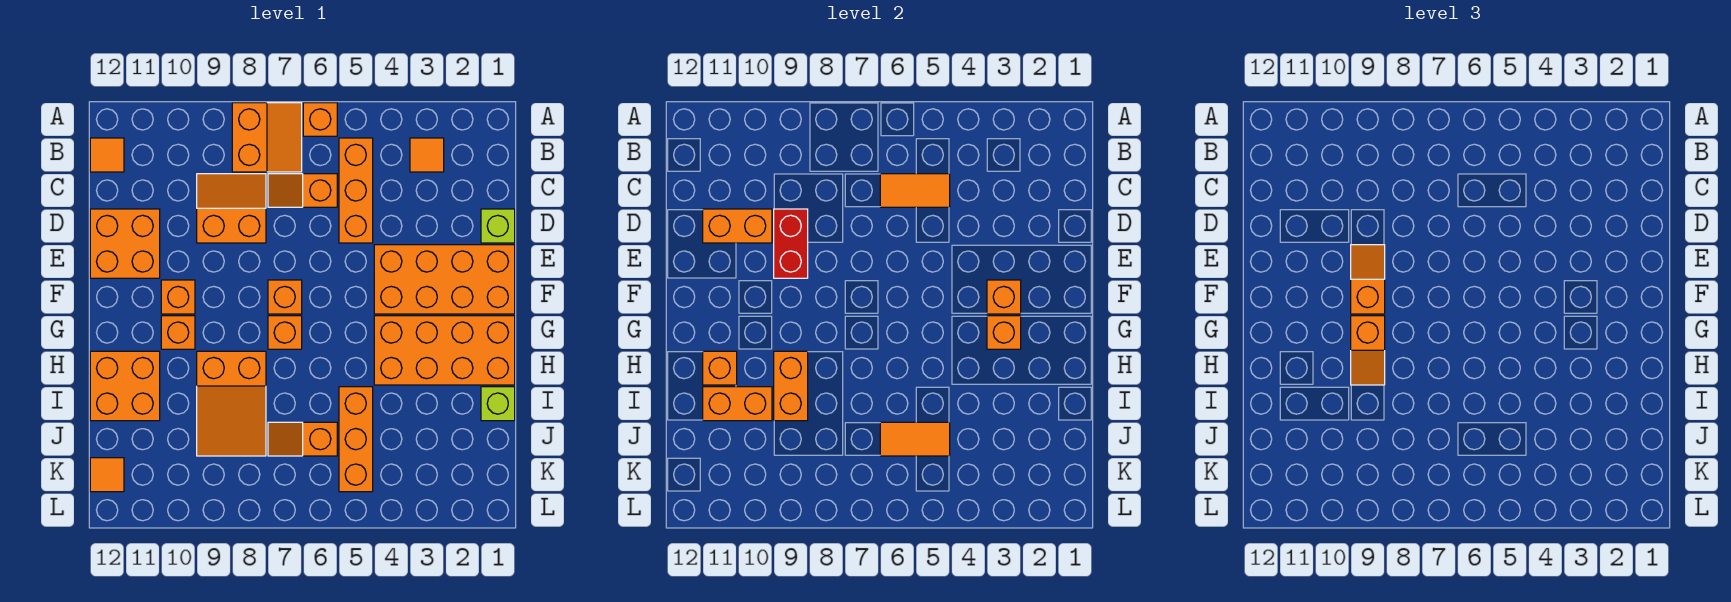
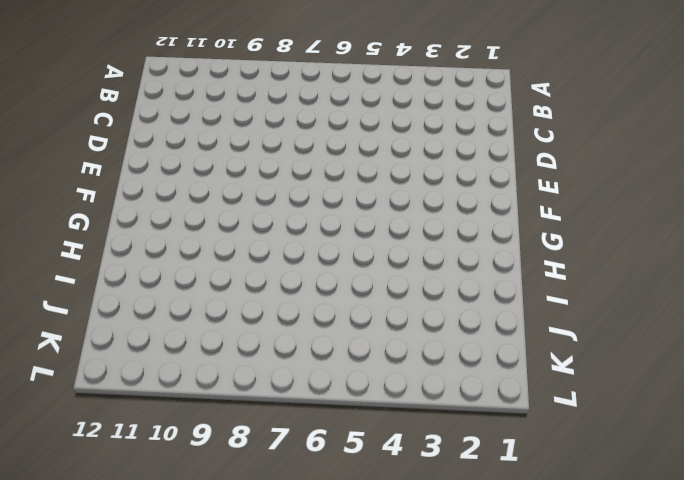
none -> orange brick A6 level 1
none -> orange slope A7:B8 level 1 top 8
none -> orange tile B3 level 1
none -> orange brick B5:D5 level 1

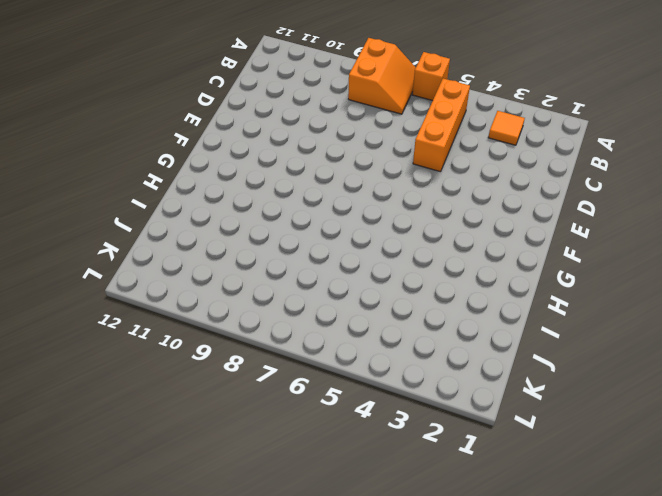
none -> orange tile B12 level 1
none -> orange slope C6:C7 level 1 top 6
none -> orange slope C8:D9 level 1 top D
none -> lime brick D1 level 1

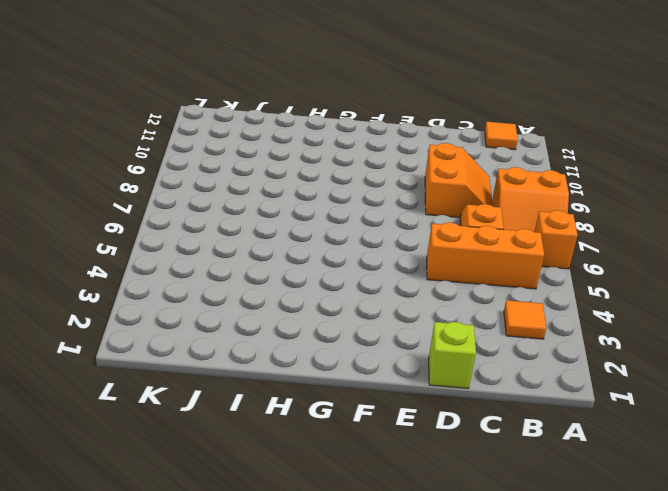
none -> orange brick D11:E12 level 1
none -> orange brick E1:F4 level 1
none -> orange brick F7 level 1
none -> orange brick F10 level 1

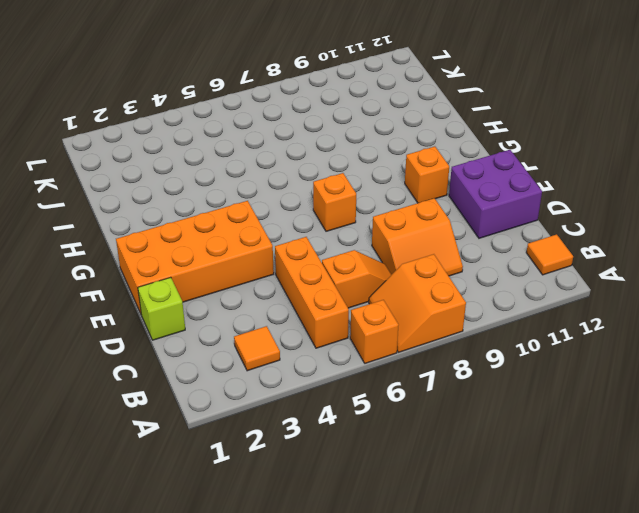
purple brick D11:E12 level 1 -> orange brick D11:E12 level 1
none -> orange brick G1:H4 level 1
none -> orange brick G7 level 1
none -> orange brick G10 level 1
none -> orange slope H8:J9 level 1 top H

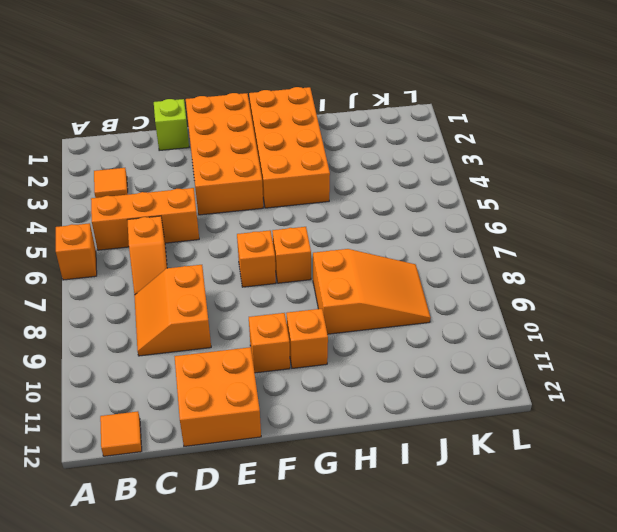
none -> orange slope A7:B8 level 1 top 8
none -> orange brick H11:I12 level 1
none -> lime brick I1 level 1
none -> orange brick I5:K5 level 1

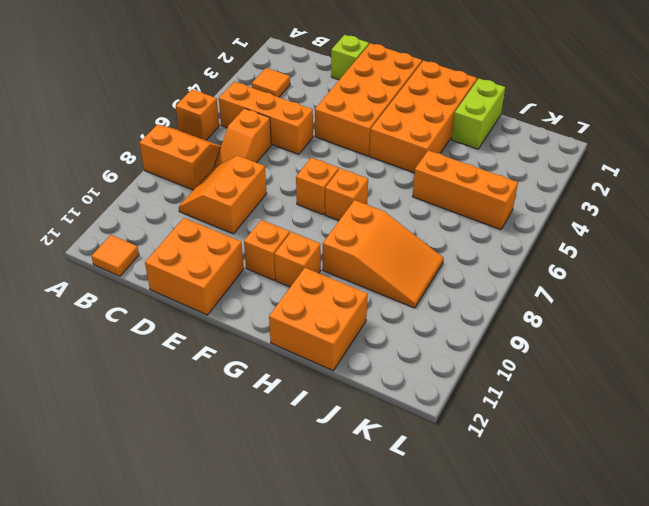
lime brick I1:I2 level 1 -> lime brick I1 level 1
none -> orange slope J6:J7 level 1 top 6
none -> orange tile K12 level 1
none -> orange tile C5:C6 level 2
none -> red brick D9:E9 level 2

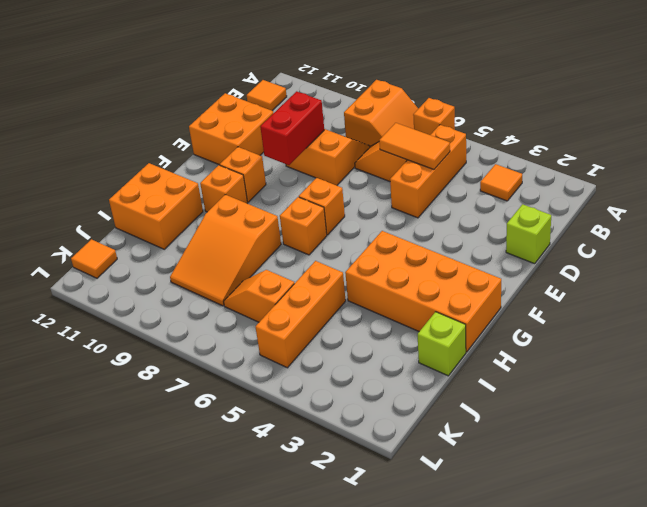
none -> orange brick E1:F4 level 1
none -> orange brick D10:D11 level 2
none -> orange brick F3 level 2
none -> orange brick G3 level 2

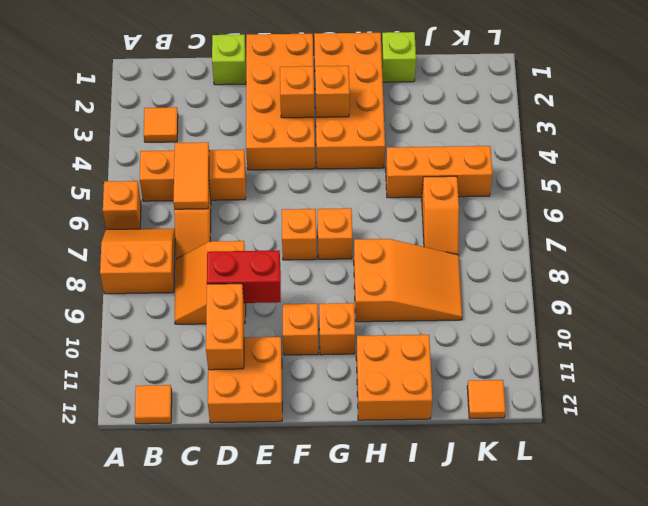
none -> orange brick H9:I9 level 2
none -> orange brick H11 level 2
none -> orange brick I10:I11 level 2
none -> orange tile J5:J6 level 2

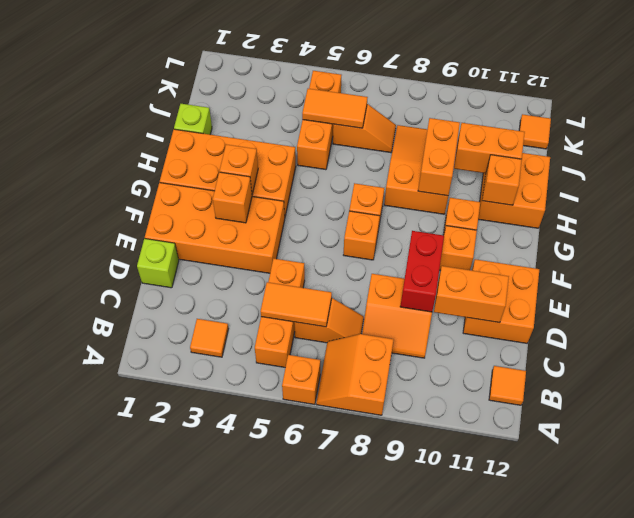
none -> orange slope E9:F9 level 3 top F
none -> orange slope G9:H9 level 3 top G

